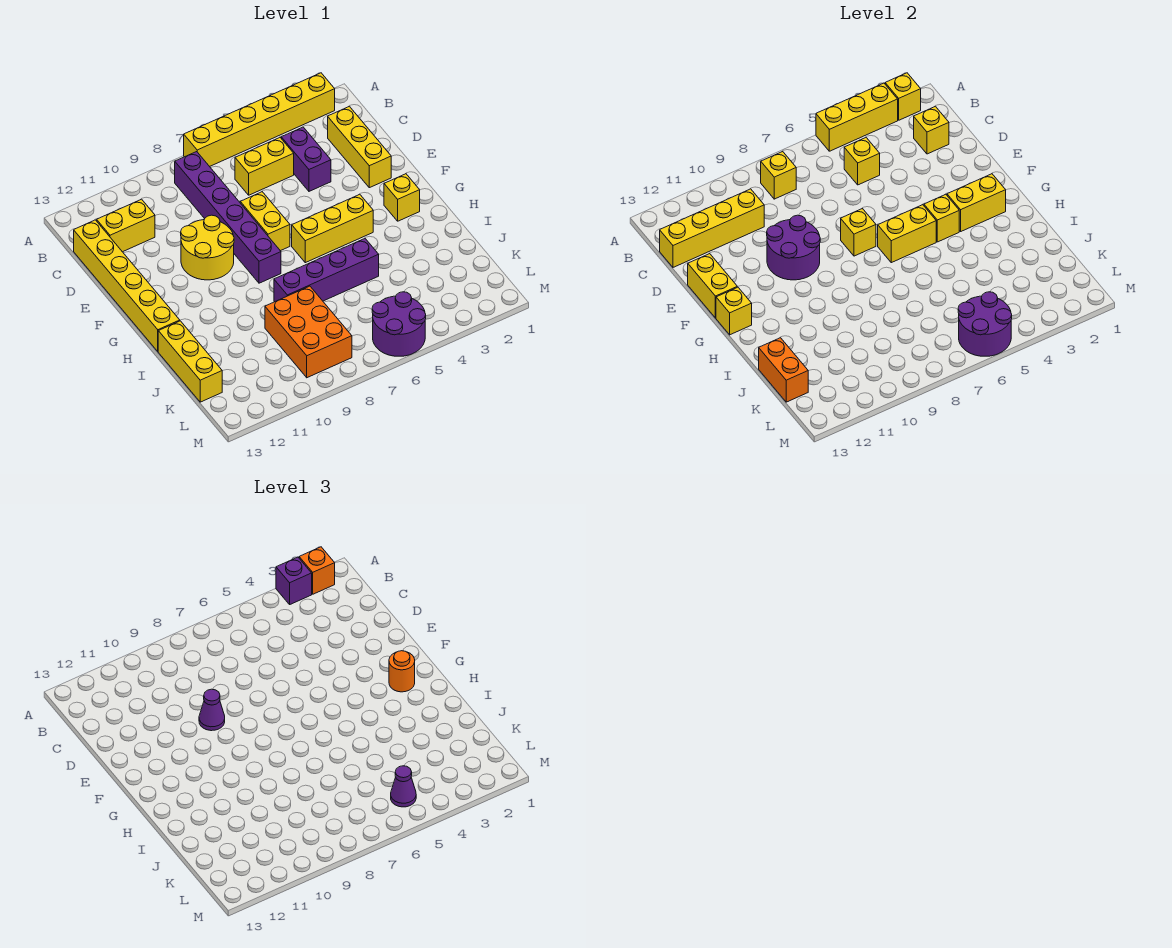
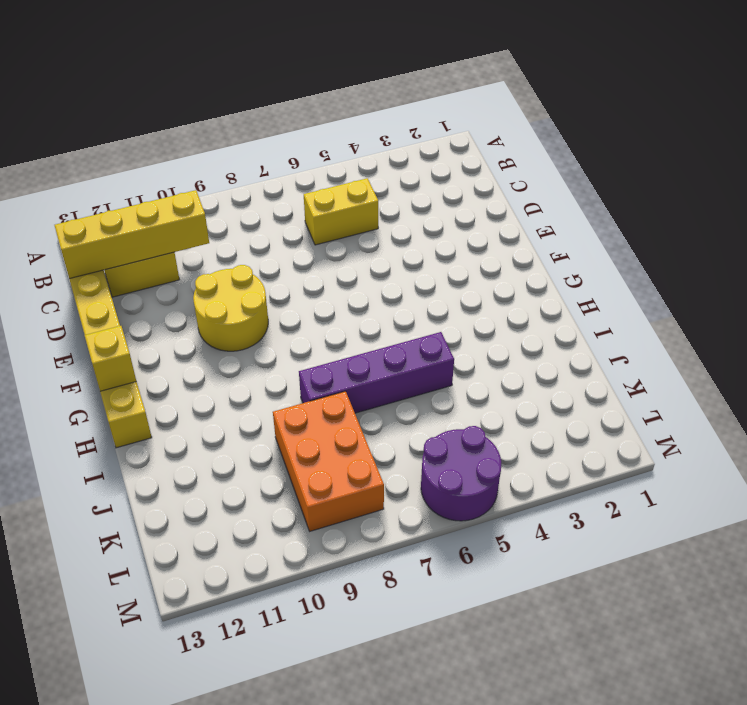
none -> yellow brick A2:A7 level 1
none -> purple brick B8:G8 level 1
none -> yellow brick C2:E2 level 1
none -> purple brick C4:D4 level 1

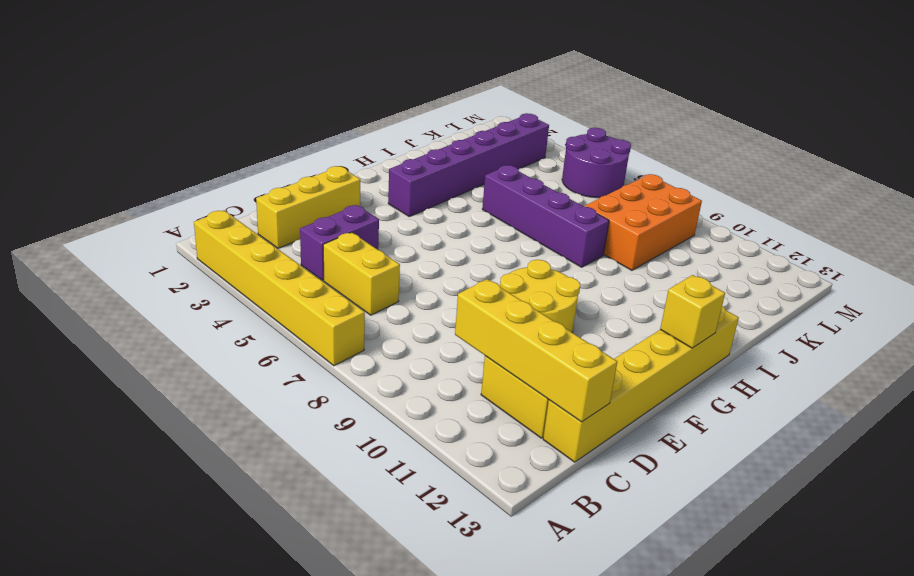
purple brick G3:L3 level 1 -> purple brick B8:G8 level 1
none -> yellow brick E7:F7 level 1
none -> yellow brick G2 level 1
none -> yellow brick G4:G6 level 1
none -> yellow brick I13:K13 level 1

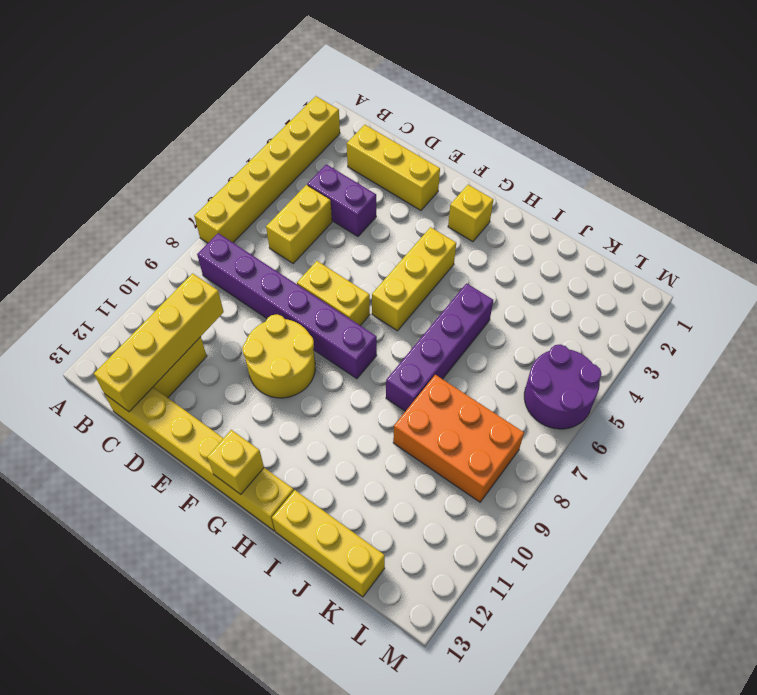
none -> yellow brick A2 level 2
none -> yellow brick A3:A5 level 2
none -> yellow brick B8 level 2
none -> yellow brick C2 level 2

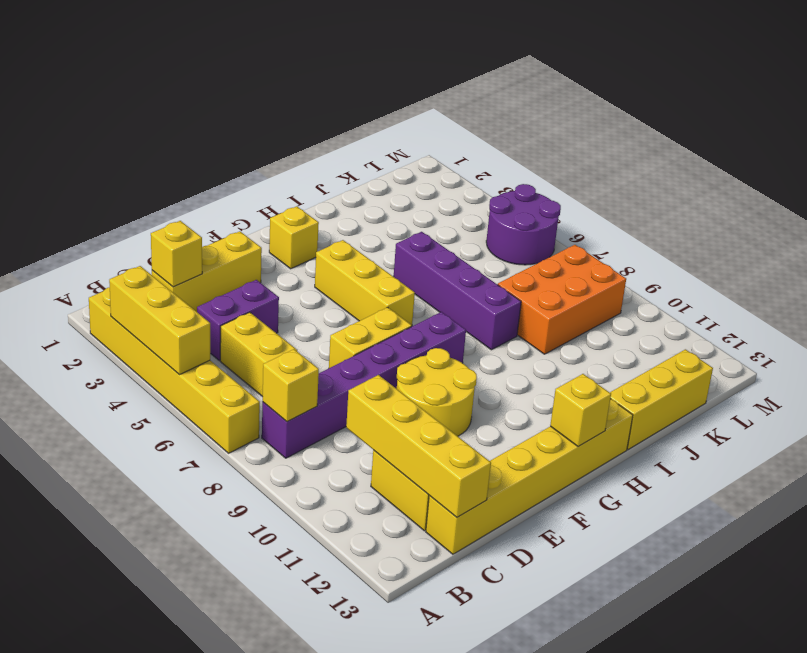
none -> yellow brick A2 level 2
none -> yellow brick C5 level 2
none -> purple round brick E9:F10 level 2
none -> yellow brick E13:F13 level 2

